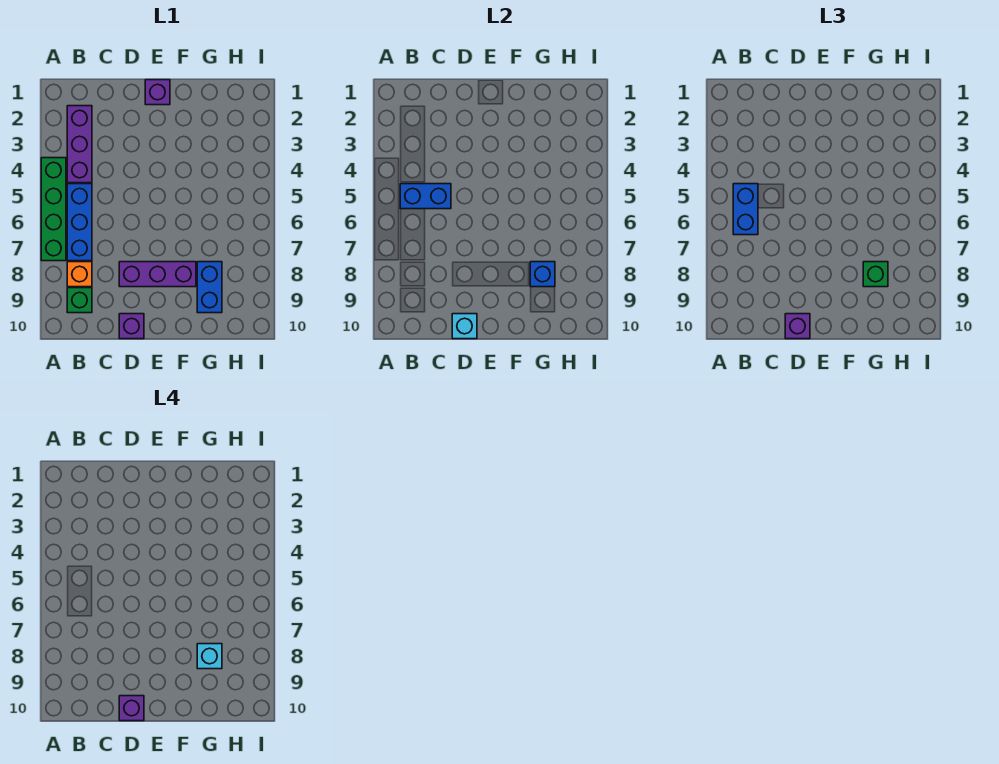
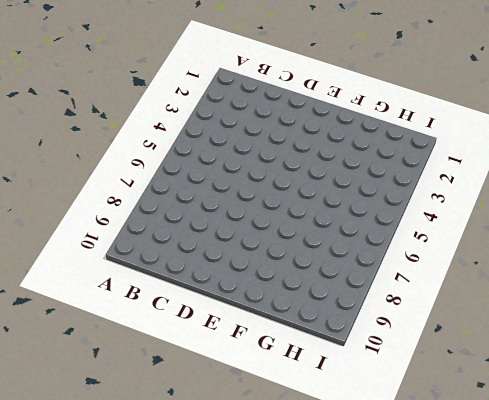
none -> green brick A4:A7 level 1
none -> purple brick B2:B4 level 1
none -> blue brick B5:B7 level 1

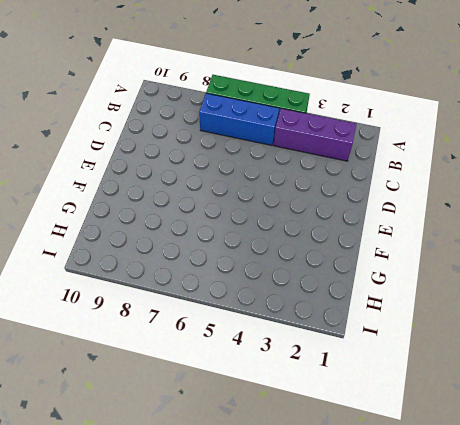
none -> orange brick B8 level 1
none -> green brick B9 level 1
none -> purple brick D8:F8 level 1

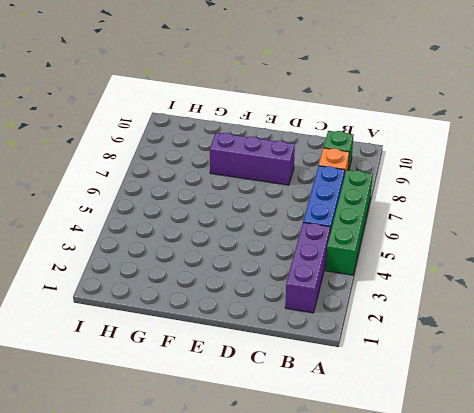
none -> purple brick D10 level 1
none -> purple brick E1 level 1
none -> blue brick G8:G9 level 1

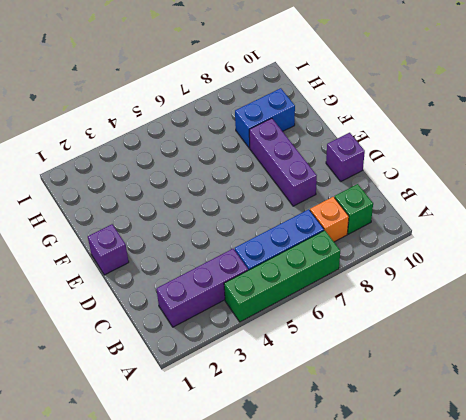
none -> blue brick B5:C5 level 2
none -> cyan brick D10 level 2
none -> blue brick G8 level 2

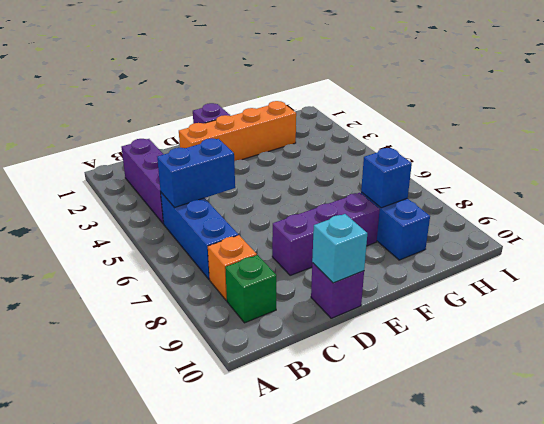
orange brick D2:G2 level 1 -> none
none -> green brick A4:A7 level 1
none -> blue brick B5:B6 level 3
none -> purple brick D10 level 3

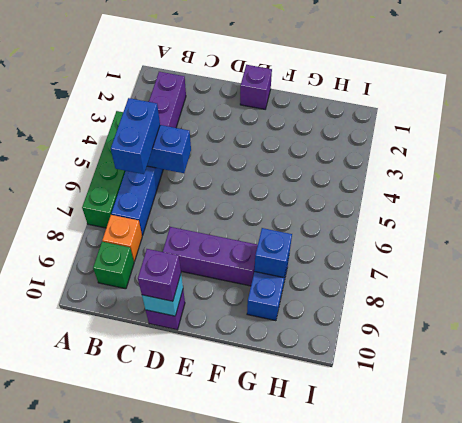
none -> green brick G8 level 3
none -> purple brick D10 level 4
none -> cyan brick G8 level 4

